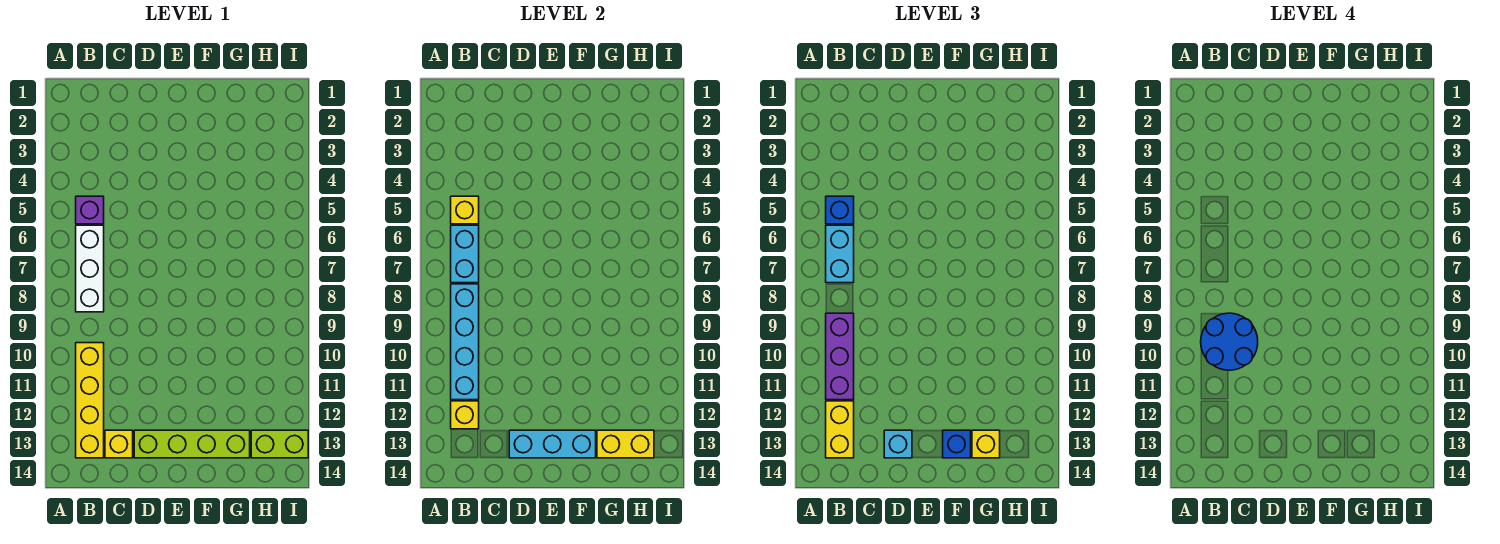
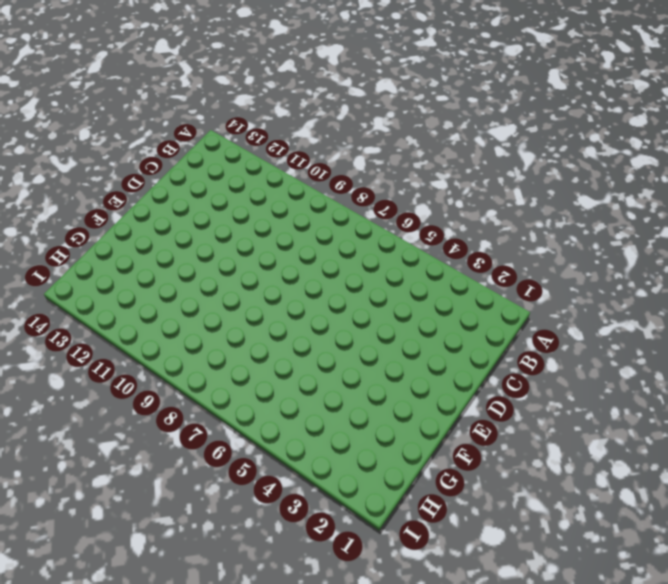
none -> purple brick B5 level 1
none -> white brick B6:B8 level 1
none -> yellow brick B10:B13 level 1

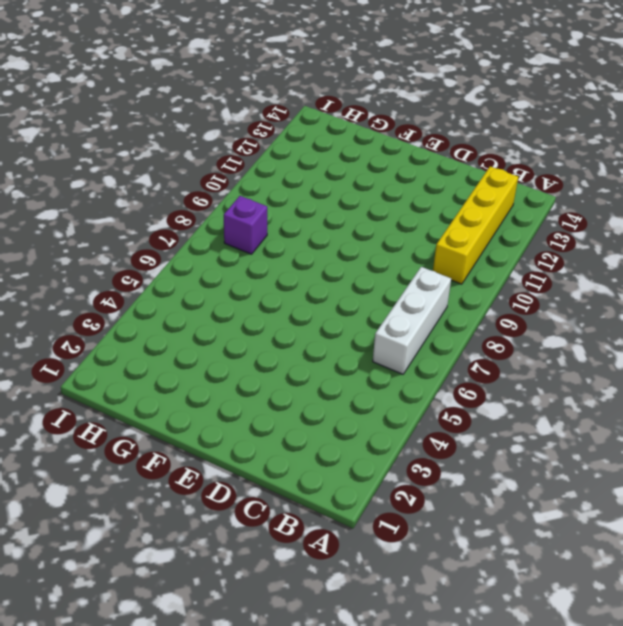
purple brick H8 level 1 -> purple brick B5 level 1
none -> yellow brick C13 level 1
none -> lime brick D13:G13 level 1
none -> lime brick H13:I13 level 1

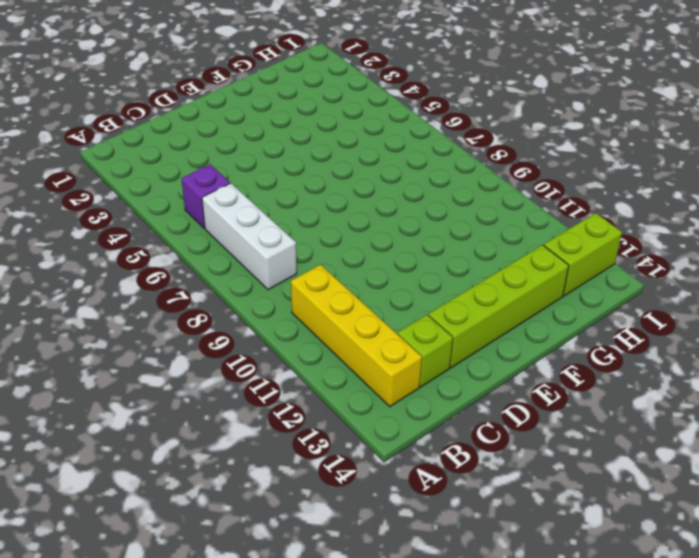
lime brick C13 level 1 -> yellow brick C13 level 1
none -> yellow brick B5 level 2
none -> cyan brick B6:B7 level 2
none -> cyan brick B8:B11 level 2

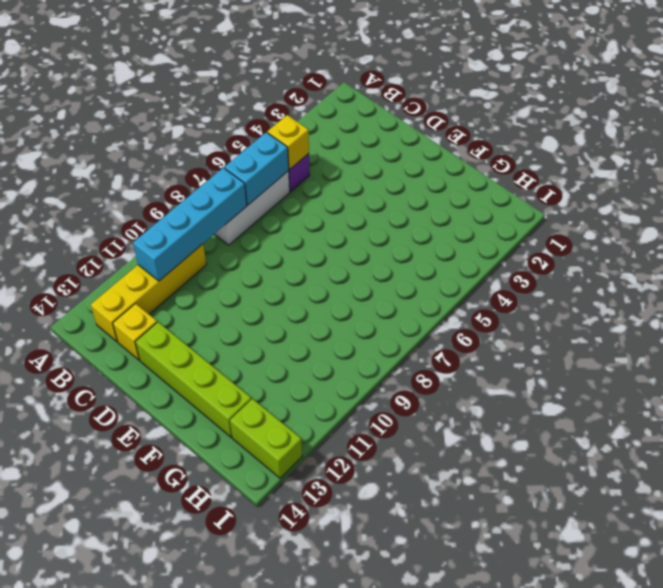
none -> yellow brick B12 level 2
none -> cyan brick D13:F13 level 2
none -> yellow brick G13:H13 level 2

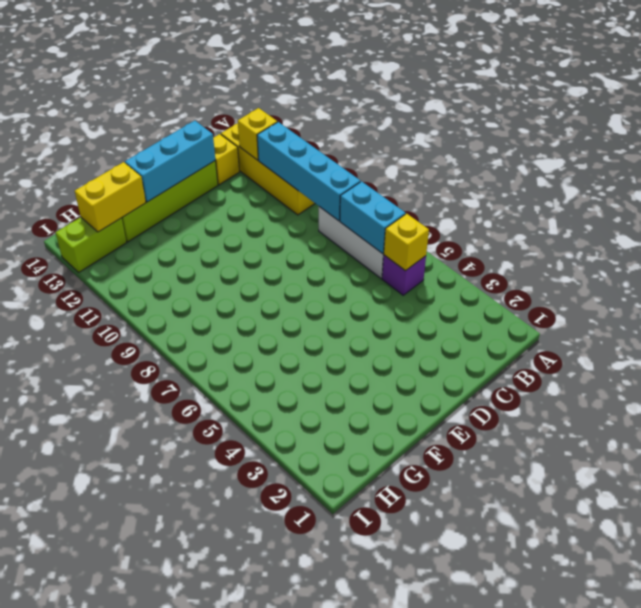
none -> blue brick B5 level 3
none -> cyan brick B6:B7 level 3
none -> purple brick B9:B11 level 3

